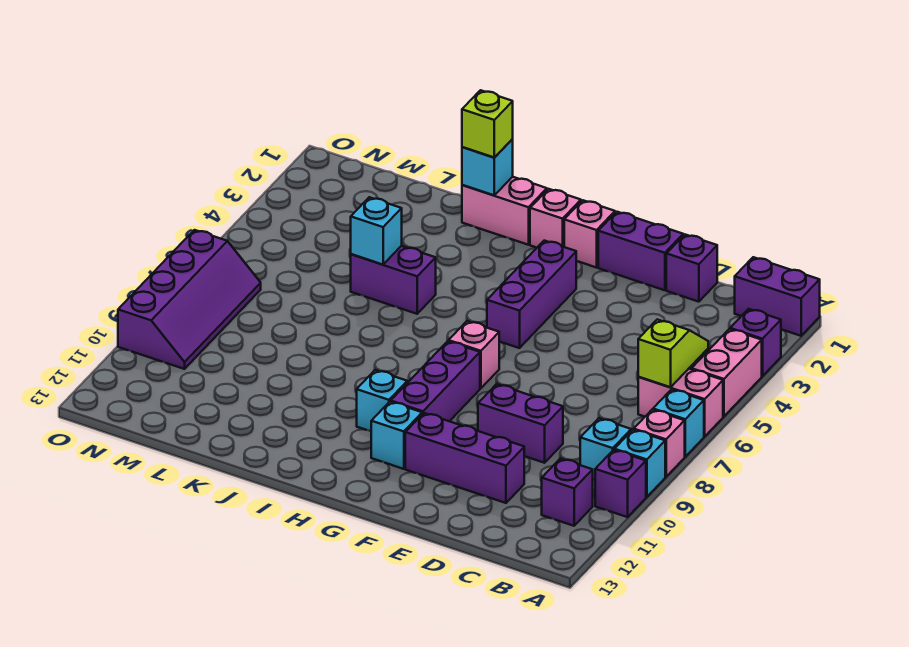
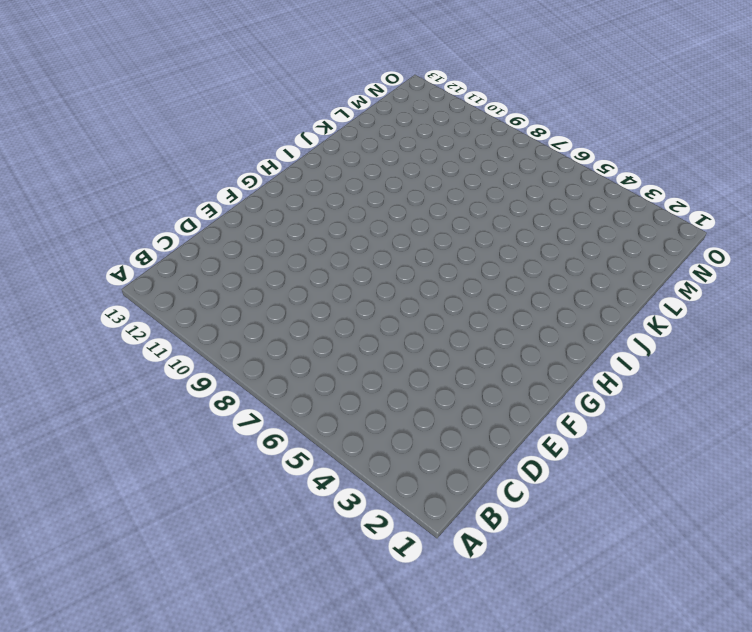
none -> purple brick A1:B1 level 1
none -> purple brick A3 level 1
none -> pink brick A4:A5 level 1

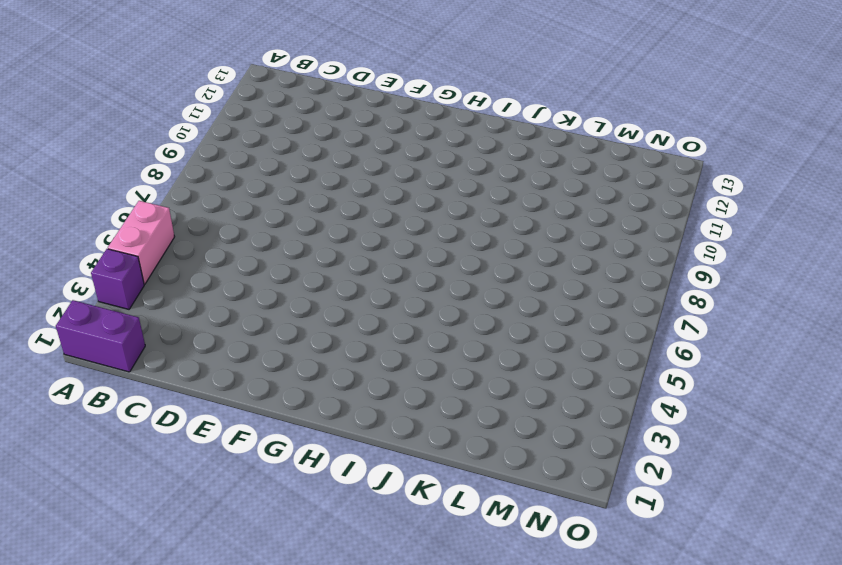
none -> pink brick A6:B6 level 1
none -> cyan brick A7 level 1
none -> pink brick A8 level 1

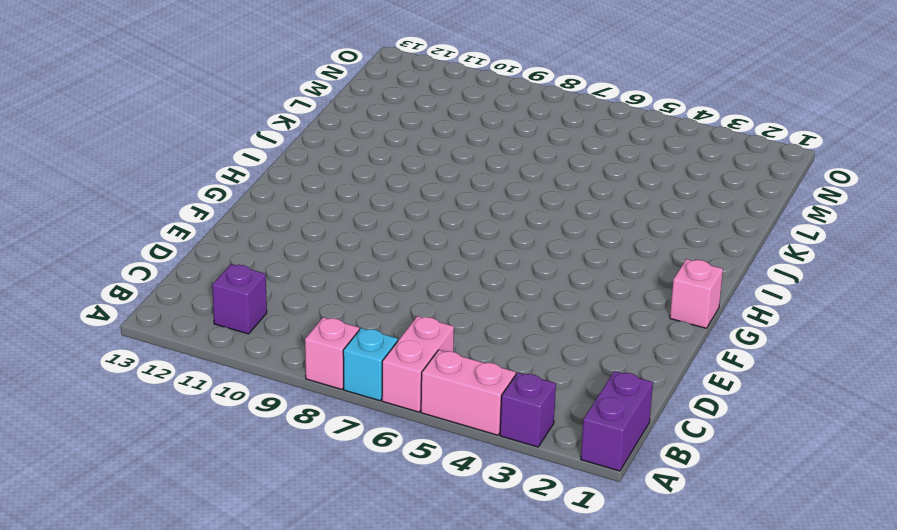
none -> cyan brick A9 level 1
none -> purple brick A10 level 1
none -> cyan brick B9 level 1

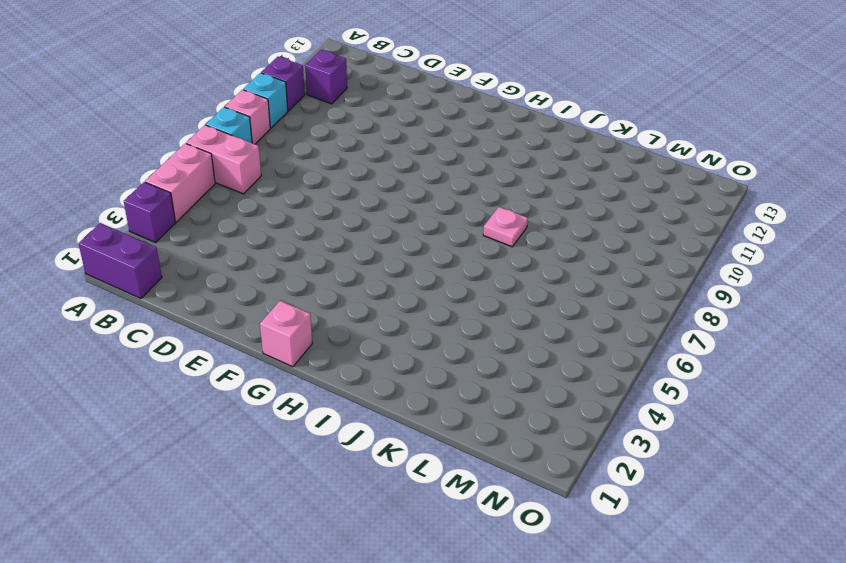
pink plate J8 level 1 -> none
none -> cyan brick B9 level 1
none -> purple brick D1 level 1
none -> purple brick D9:E9 level 1

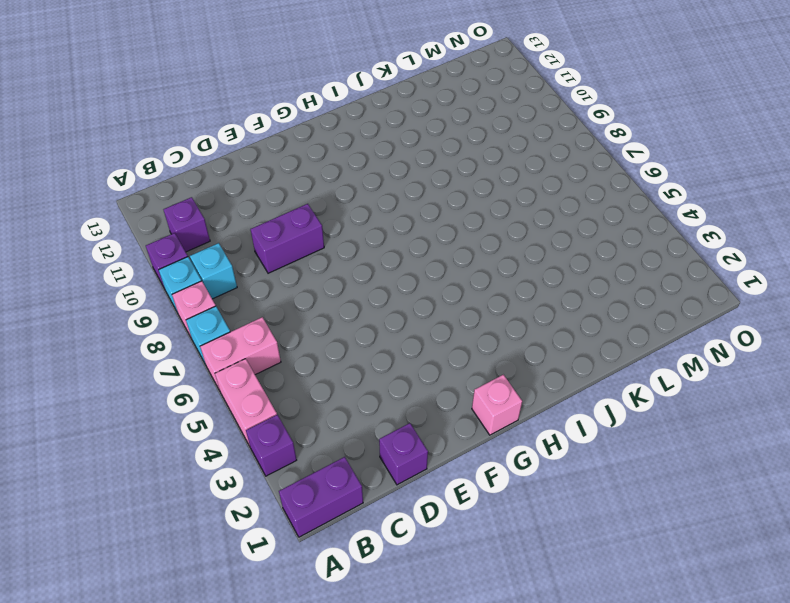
none -> purple brick D11:F11 level 1
none -> purple brick E1:F1 level 1
none -> purple brick G3:G5 level 1

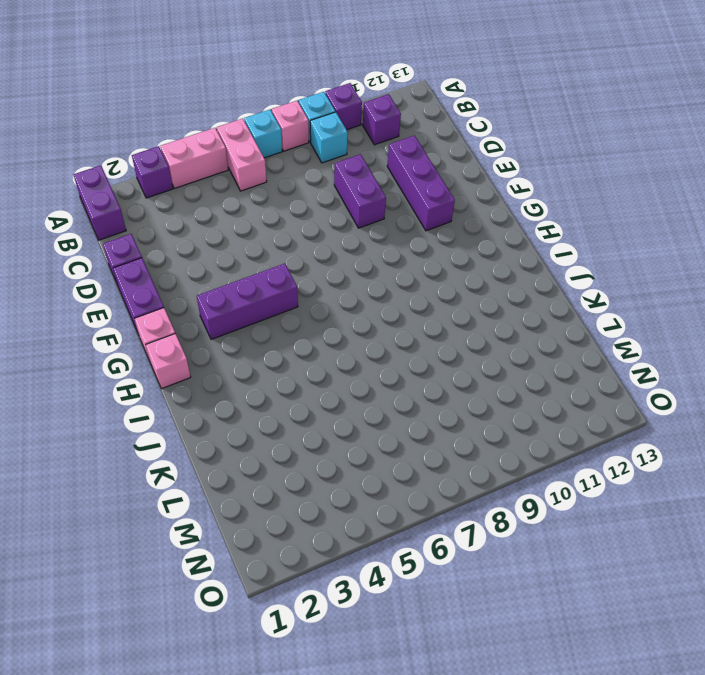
none -> pink brick G7 level 1
none -> purple brick G8:G10 level 1
none -> cyan brick G11 level 1

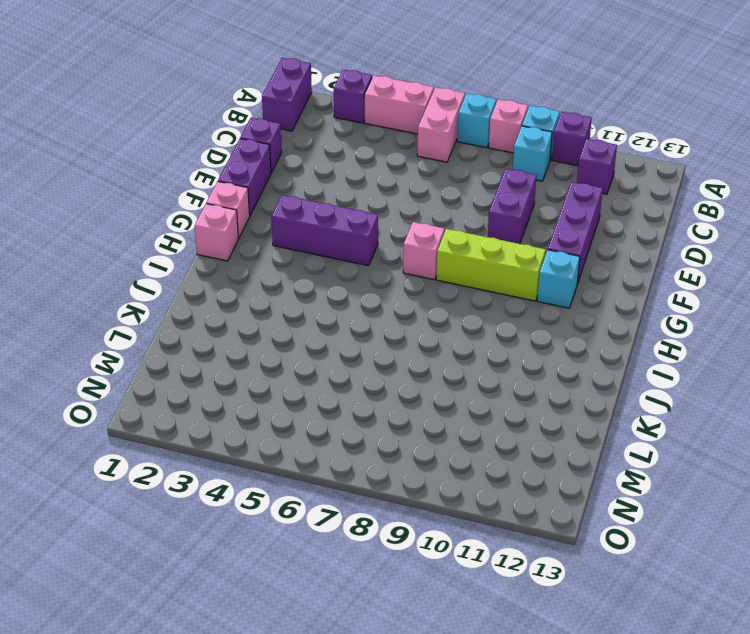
lime brick G8:G10 level 1 -> purple brick G8:G10 level 1
none -> cyan brick H10 level 1
none -> pink brick I1:J1 level 1
none -> purple brick J5:K5 level 1

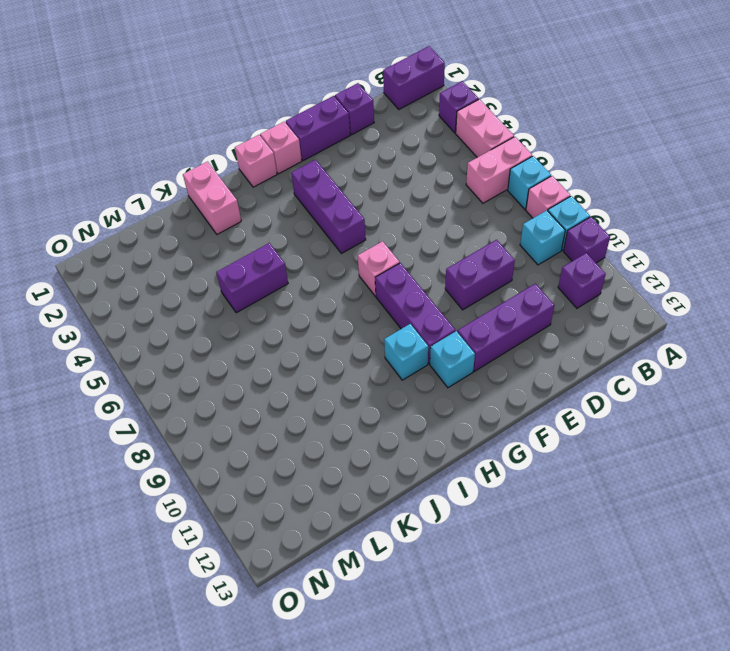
pink brick J1:J2 level 1 -> pink brick I1:J1 level 1
none -> purple slope N7:O10 level 1 top O
none -> lime slope B5:B6 level 2 top 6
none -> cyan brick J1 level 2

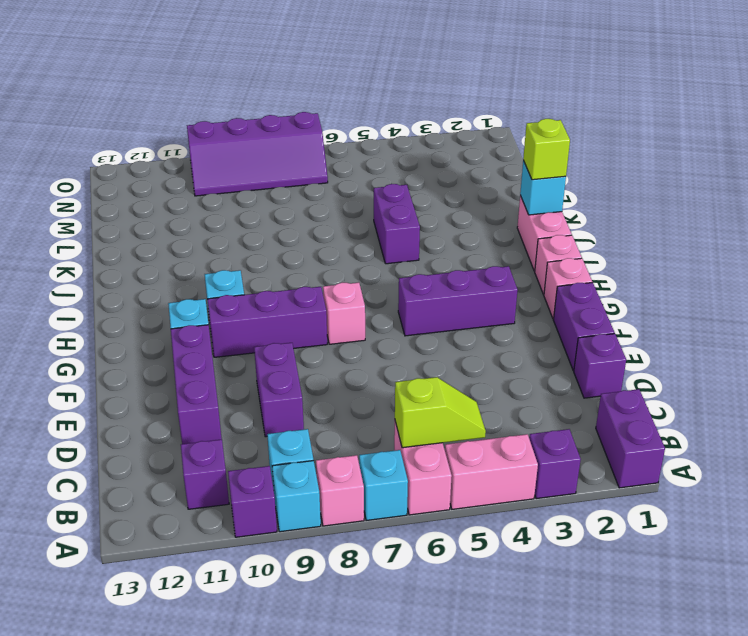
none -> cyan brick K5 level 2

